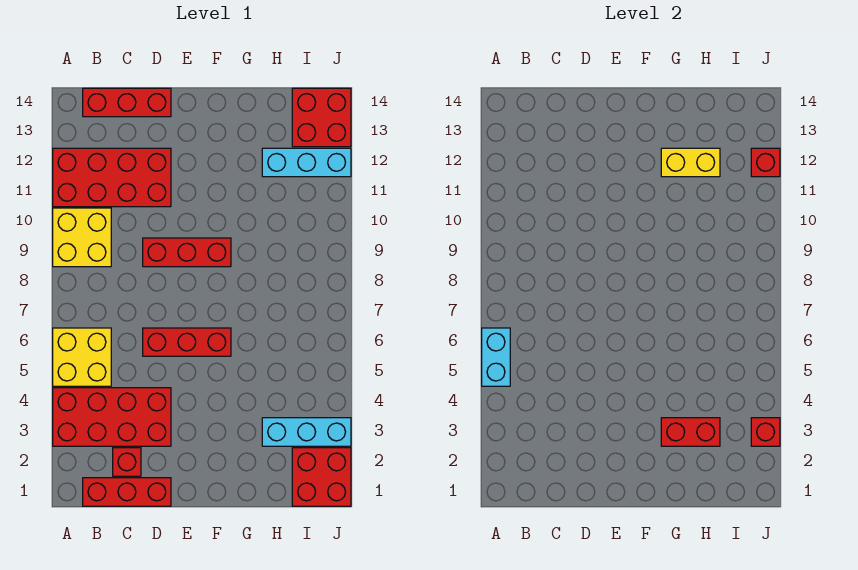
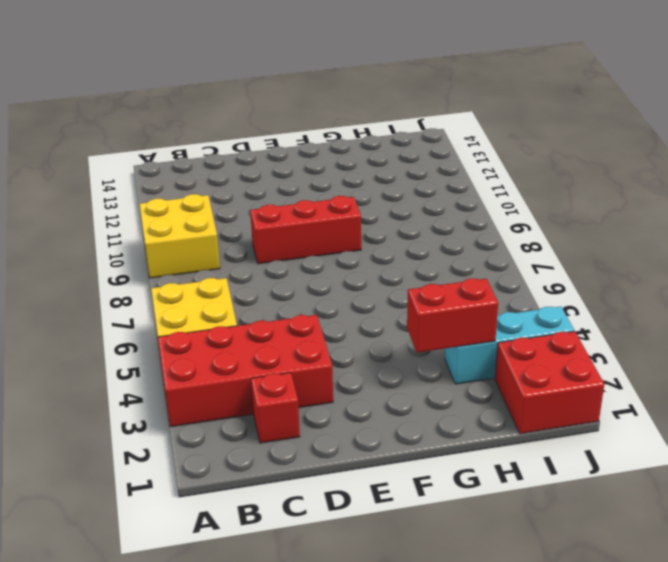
none -> red brick A11:D12 level 1
none -> red brick B1:D1 level 1
none -> red brick B14:D14 level 1

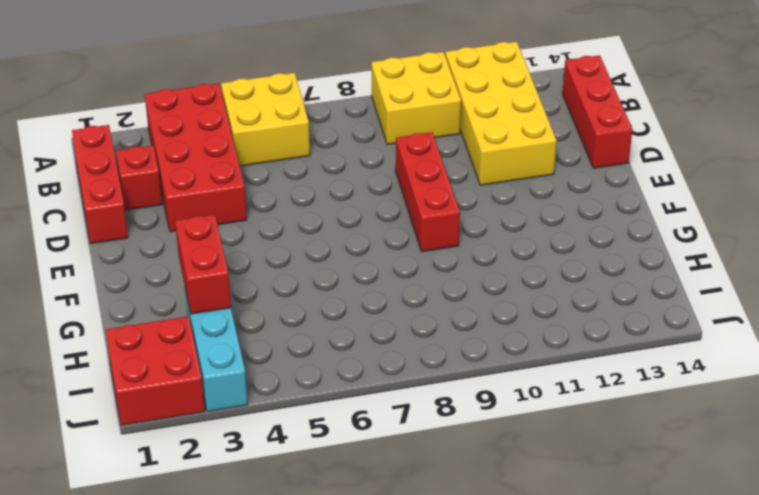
yellow brick A11:D12 level 1 -> red brick A11:D12 level 1
none -> red brick D6:F6 level 1
none -> cyan brick H12:J12 level 1
none -> red brick I13:J14 level 1

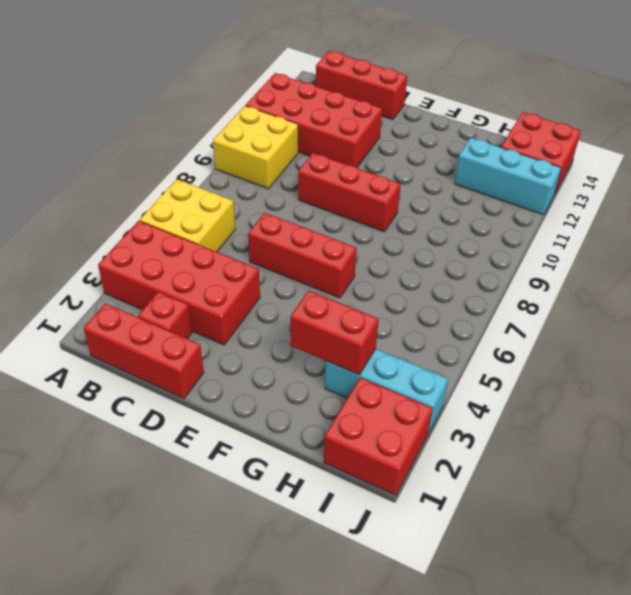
none -> cyan brick A5:A6 level 2
none -> yellow brick G12:H12 level 2
none -> red brick J3 level 2

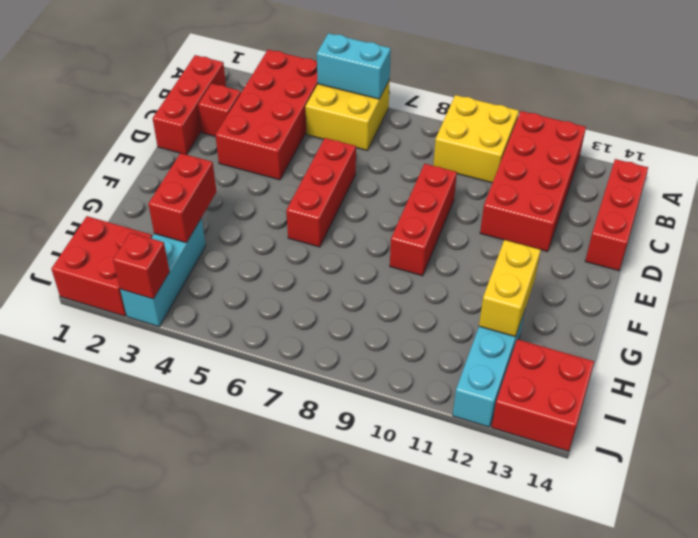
none -> red brick J12 level 2

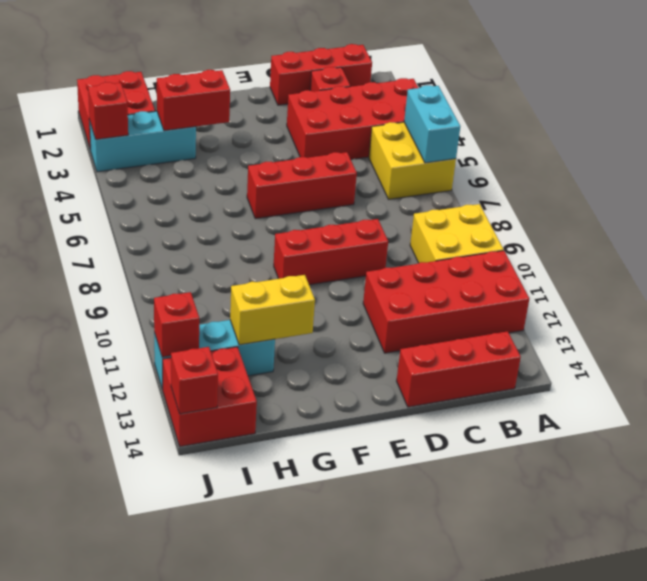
red brick J14 level 2 -> none

